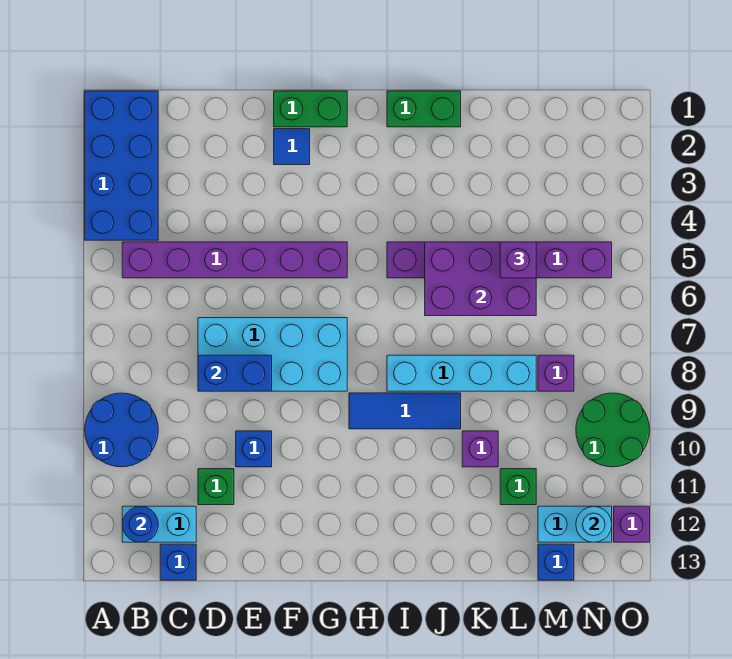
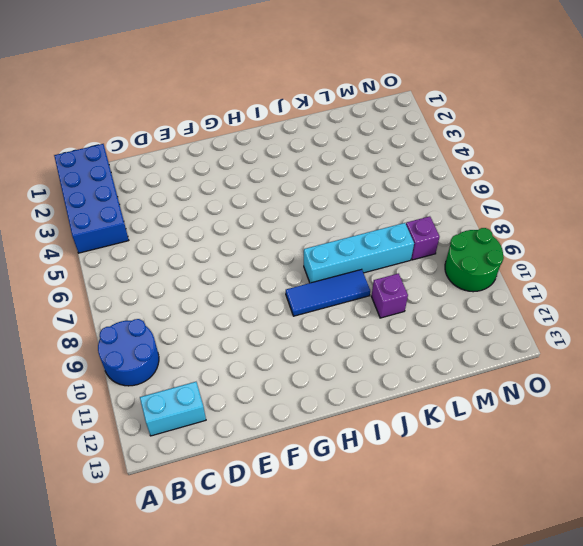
none -> purple brick B5:G5 level 1
none -> blue brick C13 level 1
none -> cyan brick D7:G8 level 1

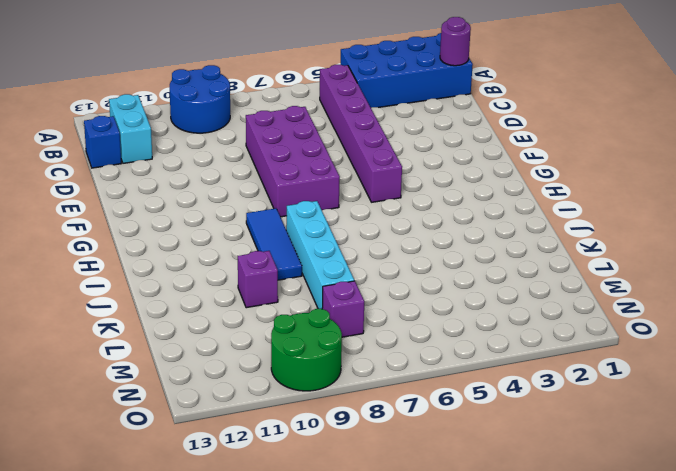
purple round brick B1 level 2 -> none
purple brick D7:G8 level 1 -> cyan brick D7:G8 level 1
none -> green brick D11 level 1
none -> blue brick E10 level 1
none -> green brick F1:G1 level 1

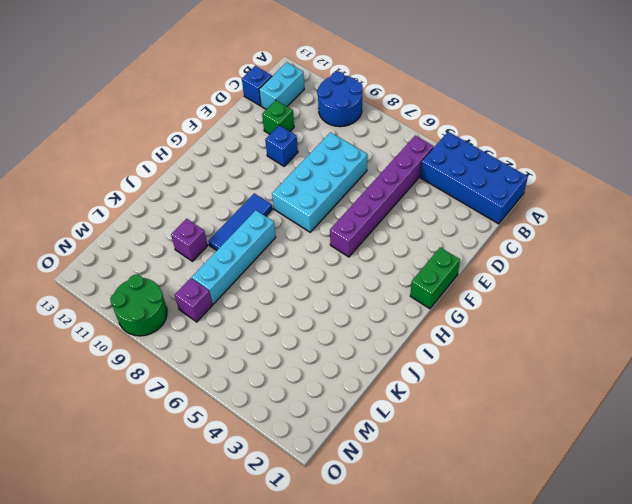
none -> blue tile F2 level 1
none -> green brick I1:J1 level 1
none -> purple brick I5:N5 level 1

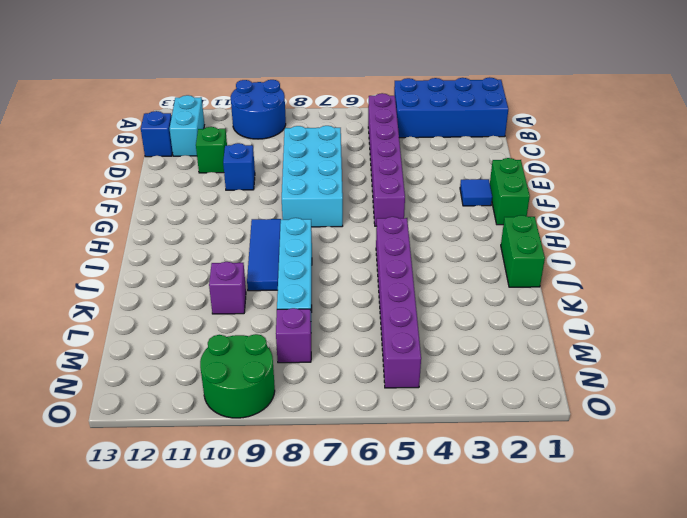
none -> green brick L11 level 1
none -> cyan brick M12:N12 level 1
none -> blue brick M13 level 1

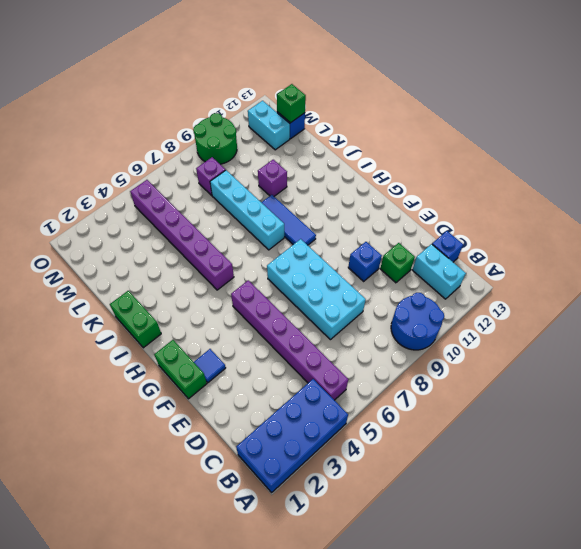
green brick M13 level 2 -> green brick L11 level 1
none -> purple brick O12 level 1
none -> blue round brick B12 level 2
none -> blue brick D8:E8 level 2

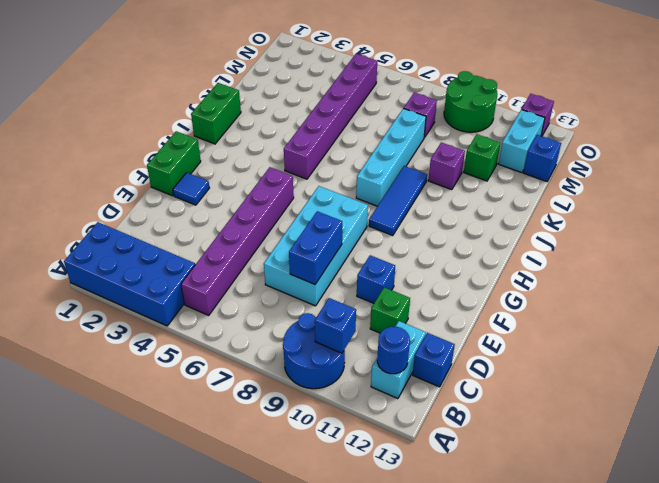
blue brick B10 level 2 -> none
none -> purple brick J5:L6 level 2
none -> cyan round brick N12 level 2
none -> purple brick L5 level 3

